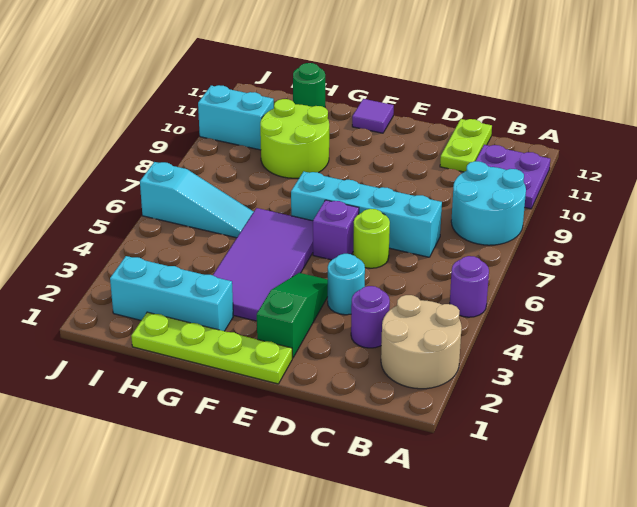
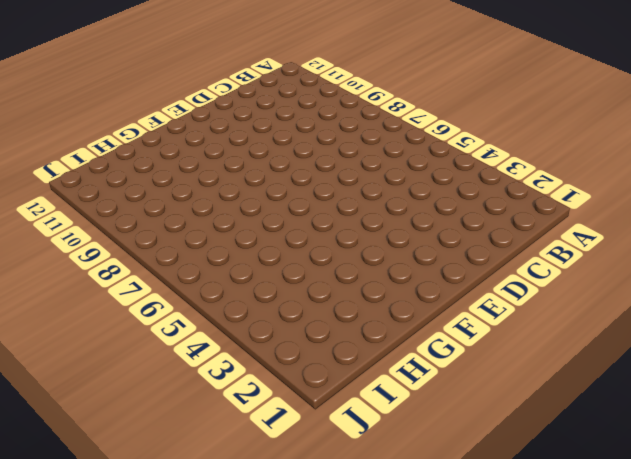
none -> tan round brick A2:B3 level 1
none -> purple round brick A5 level 1
none -> cyan round brick A8:B9 level 1

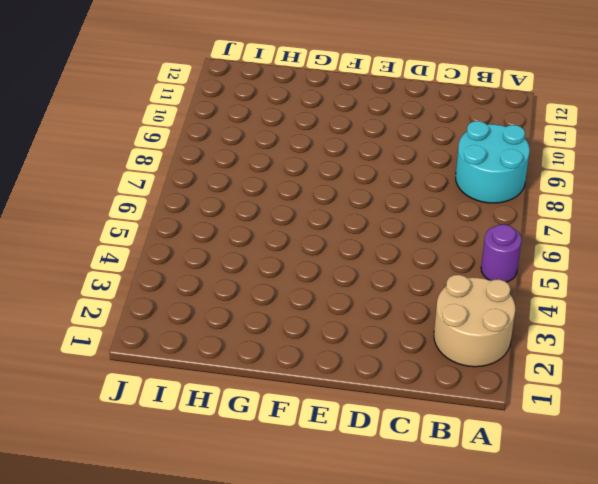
none -> purple plate A10:B11 level 1
none -> purple round brick C3 level 1
none -> cyan brick C7:F7 level 1

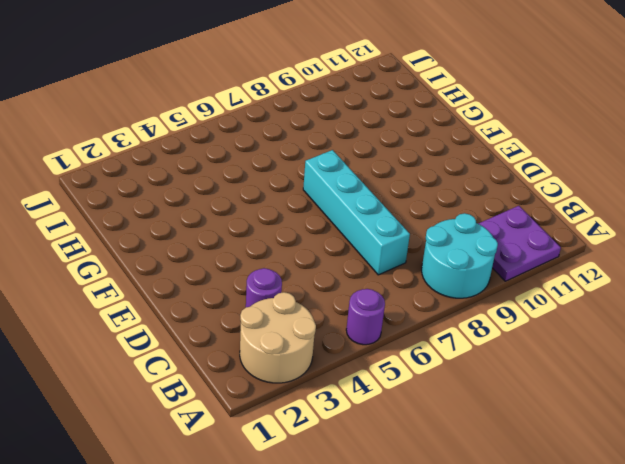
none -> lime plate C11:C12 level 1
none -> cyan round brick D4 level 1
none -> lime round brick D6 level 1

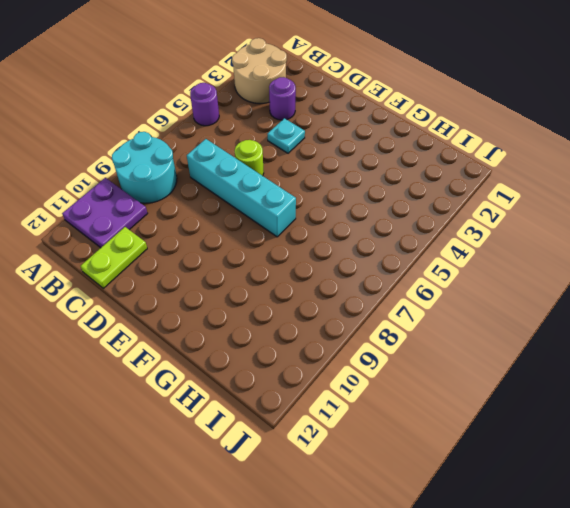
cyan plate D4 level 1 -> cyan round brick D4 level 1
none -> lime plate E1:H1 level 1
none -> green slope E2:E4 level 1 top 2
none -> purple brick E6 level 1

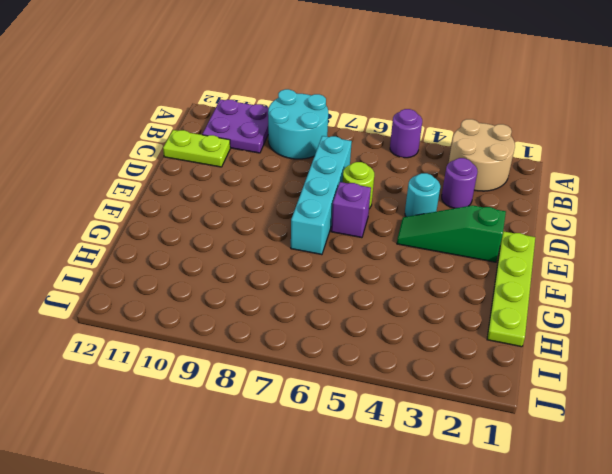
none -> purple tile F3:G6 level 1
none -> purple tile F12 level 1
none -> cyan brick G2:I2 level 1

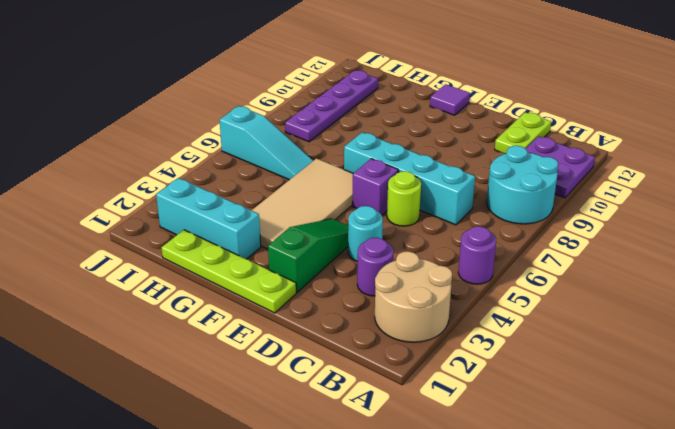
tan tile F3:G6 level 1 -> purple tile F3:G6 level 1
purple plate I8:I11 level 1 -> cyan brick I10:J10 level 1
none -> lime round brick G9:H10 level 1
none -> green round brick H12 level 1

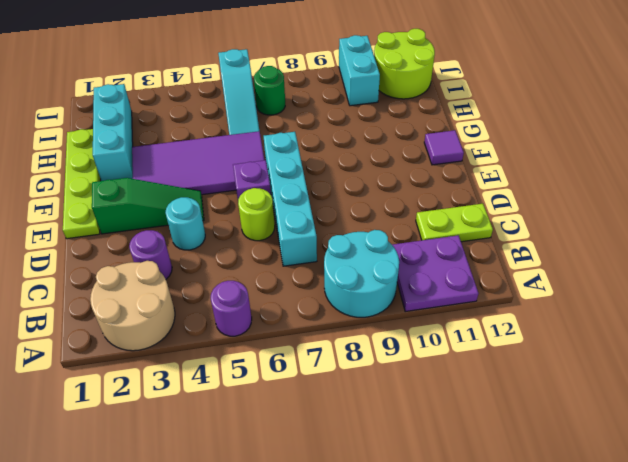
green round brick I7 level 1 -> green round brick H12 level 1
lime round brick I11:J12 level 1 -> lime round brick G9:H10 level 1

